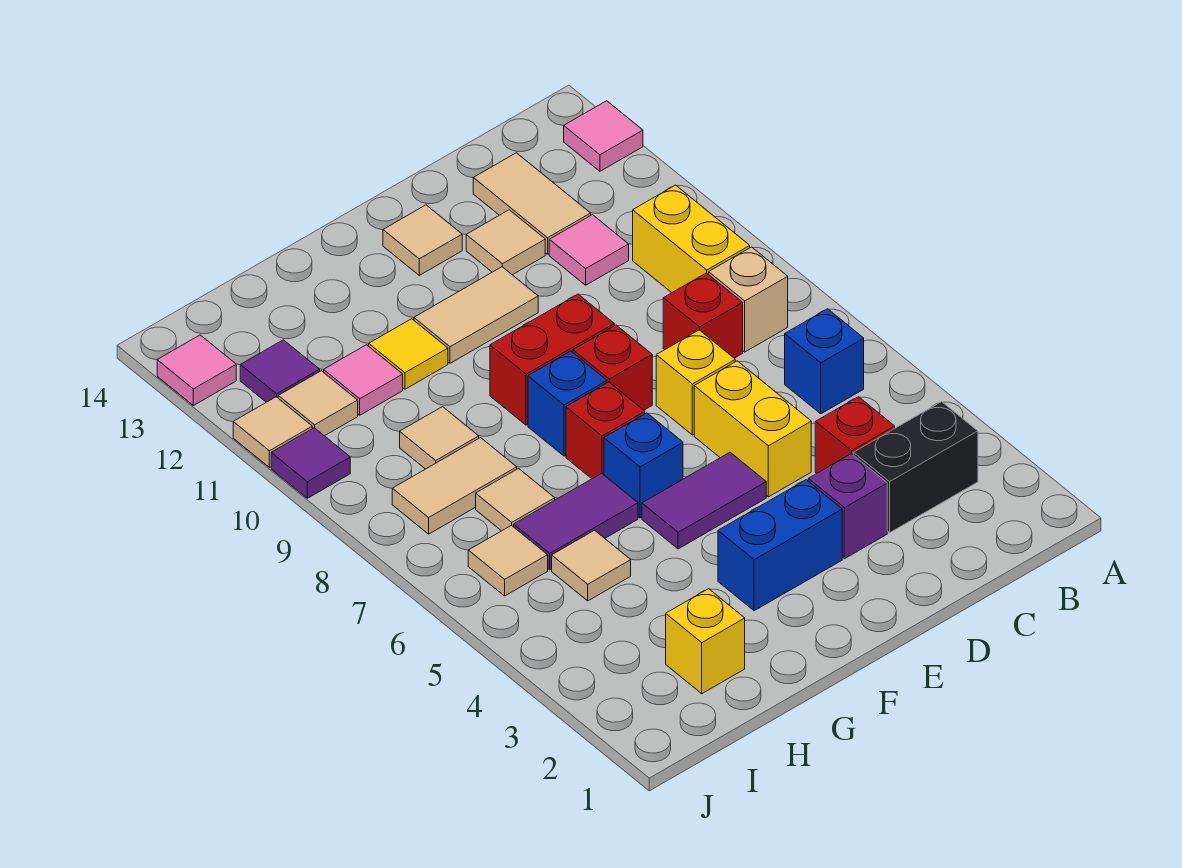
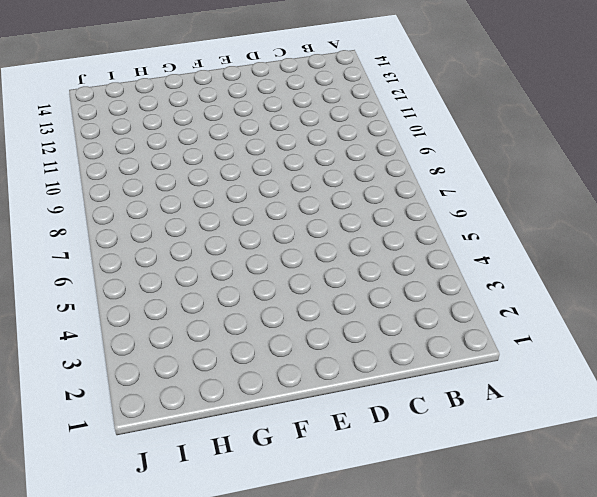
none -> pink tile A13 level 1
none -> black brick B3:C3 level 1
none -> blue brick B6 level 1
none -> tan brick B8 level 1

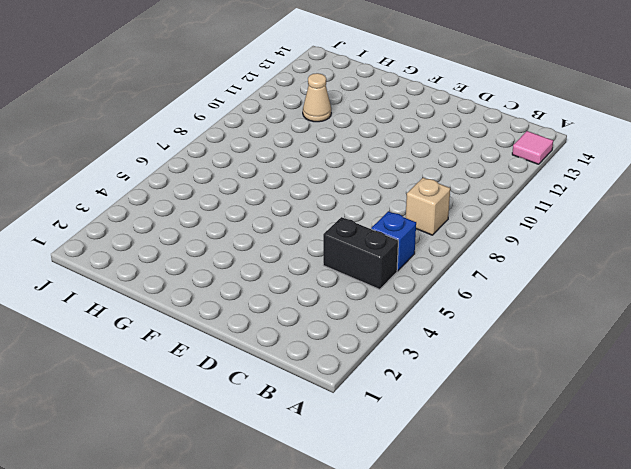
black brick B5:C5 level 1 -> black brick B3:C3 level 1
tan cone H11 level 1 -> pink tile H11 level 1
none -> yellow brick B9:B10 level 1
none -> red brick C4 level 1
none -> red brick C8 level 1
none -> pink tile C11 level 1

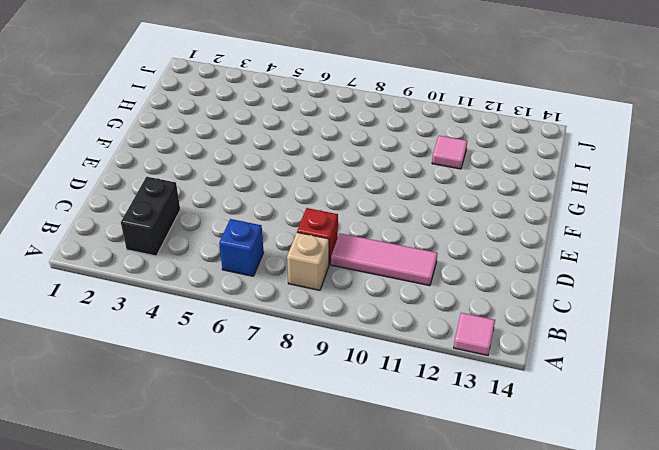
pink tile C9:C11 level 1 -> pink tile C11 level 1
none -> yellow brick B9:B10 level 1
none -> red brick C4 level 1
none -> tan tile C12:C13 level 1
none -> purple brick D3 level 1

